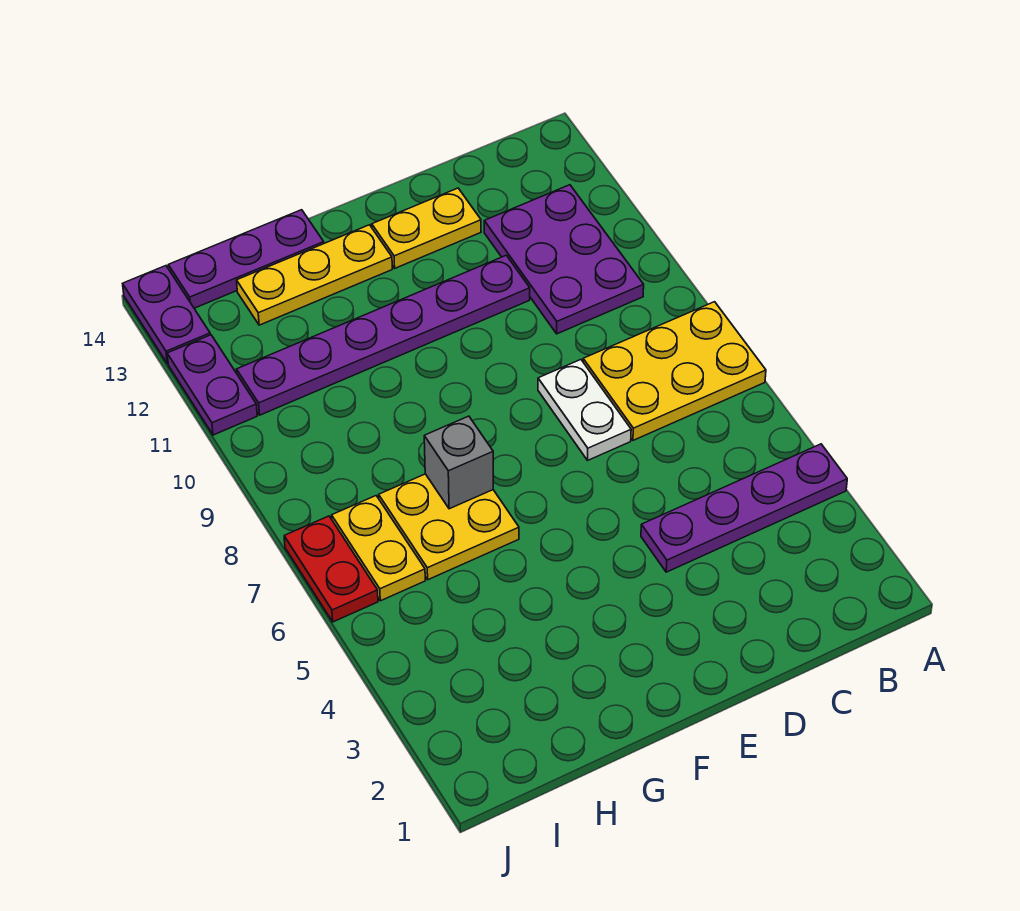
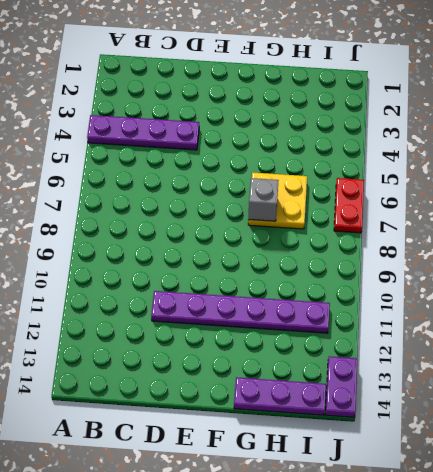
none -> yellow plate A7:C8 level 1
none -> purple plate B10:C12 level 1
none -> white plate D7:D8 level 1

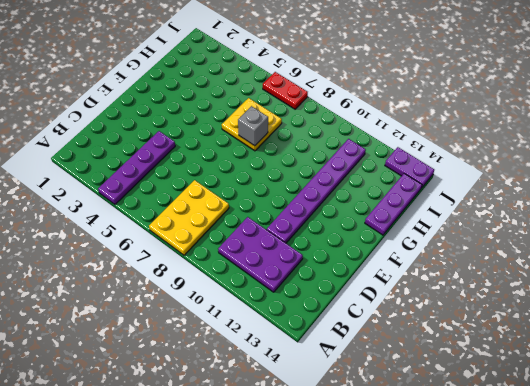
none -> white plate D7:D8 level 1
none -> yellow plate D13:E13 level 1
none -> yellow plate F13:H13 level 1

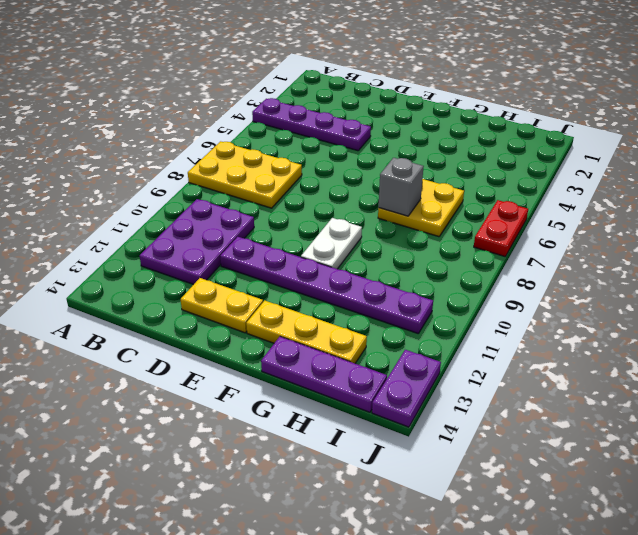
white plate F9:F10 level 1 -> white plate D7:D8 level 1
none -> yellow plate I6:I7 level 1
none -> purple plate J11:J12 level 1

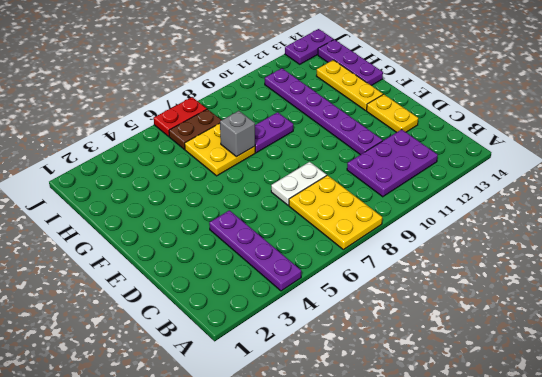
purple plate G8:G9 level 1 -> purple plate J11:J12 level 1
brown plate I6:I7 level 1 -> yellow plate I6:I7 level 1

